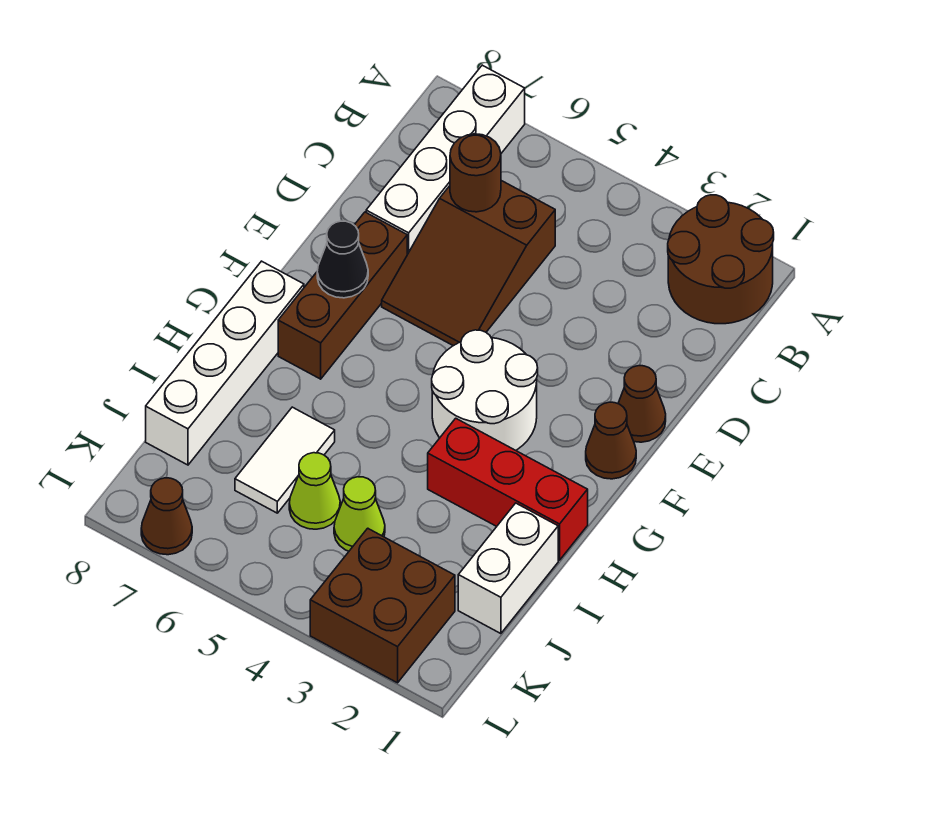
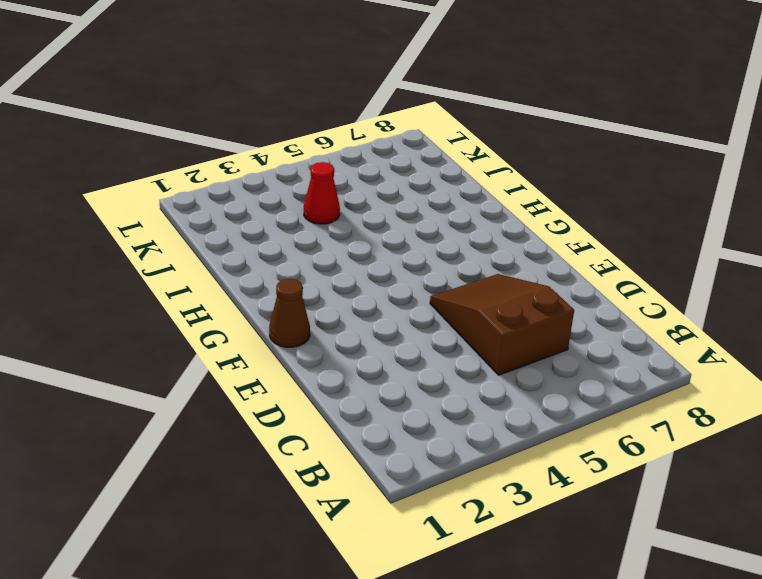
red cone J4 level 1 -> lime cone J4 level 1
none -> brown round brick A1:B2 level 1
none -> white brick A7:D7 level 1
none -> brown cone E1 level 1

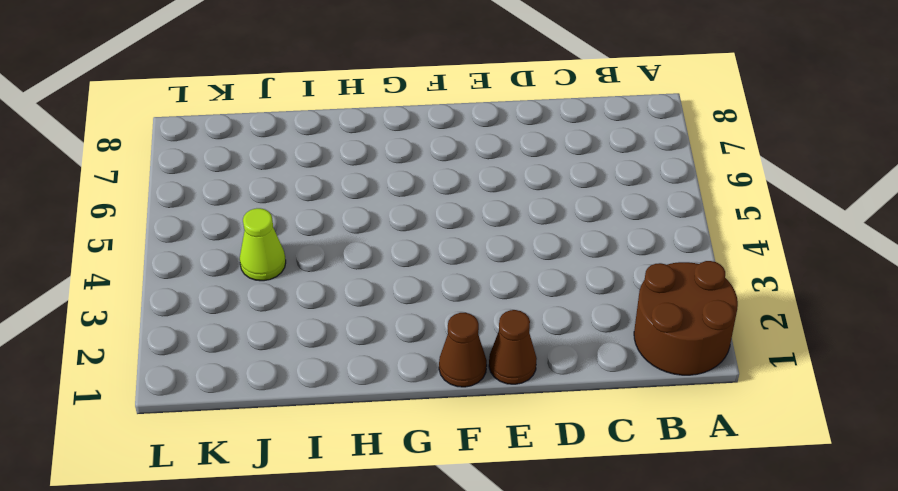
none -> white brick A7:D7 level 1
none -> brown slope C5:E6 level 1 top C
none -> brown brick E7:G7 level 1

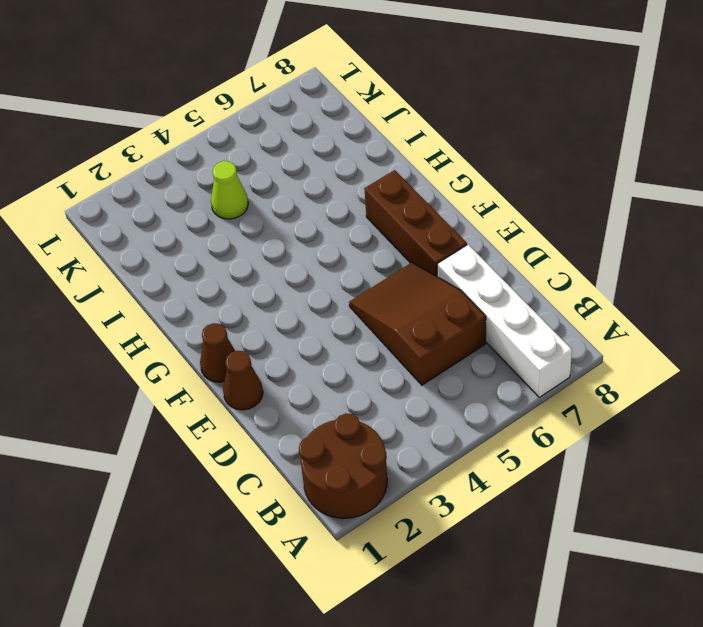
none -> white round brick F3:G4 level 1
none -> white brick G8:J8 level 1
none -> red brick H1:H3 level 1

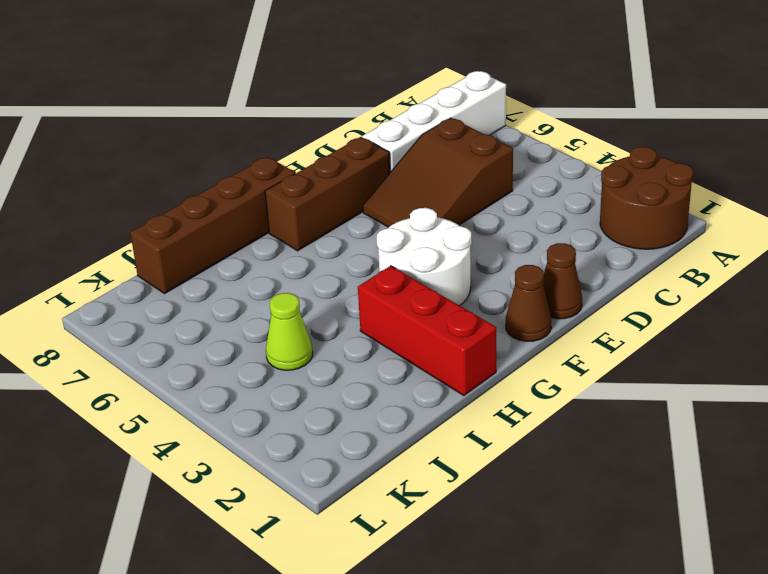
brown brick G8:J8 level 1 -> white brick G8:J8 level 1
none -> white brick I1:J1 level 1
none -> white tile I6:J6 level 1
none -> lime cone J5 level 1

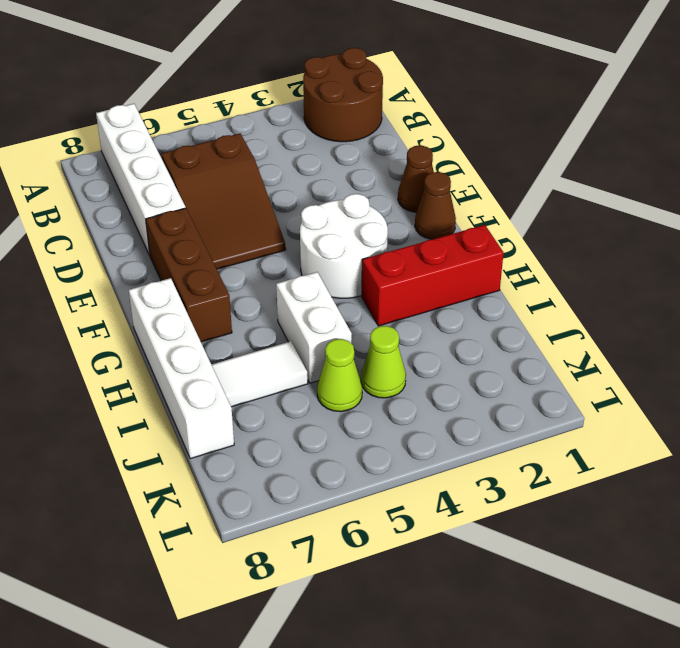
white brick H5:I5 level 1 -> white brick I1:J1 level 1
white tile I6:I7 level 1 -> white tile I6:J6 level 1
none -> brown brick K2:L3 level 1
none -> brown cone L7 level 1
none -> brown round brick C6 level 2

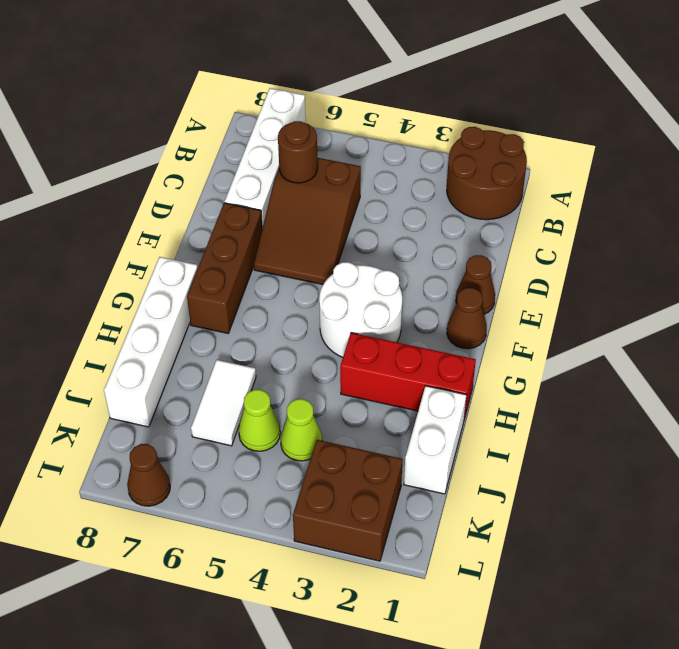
none -> black cone F7 level 2

